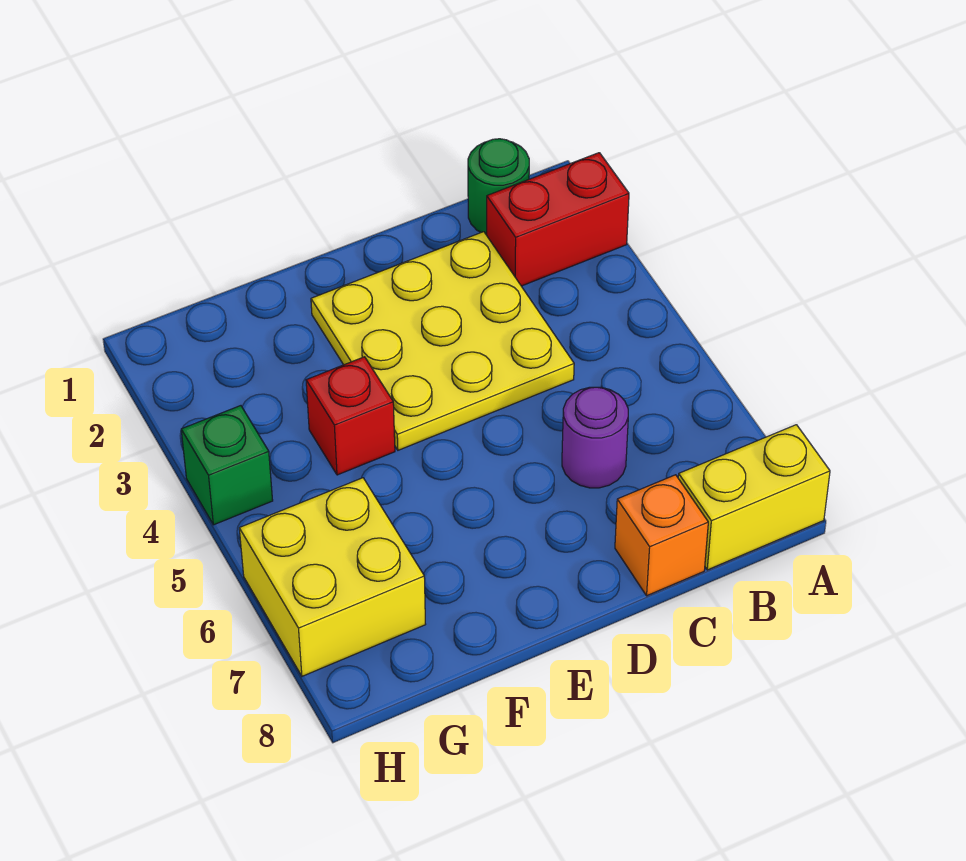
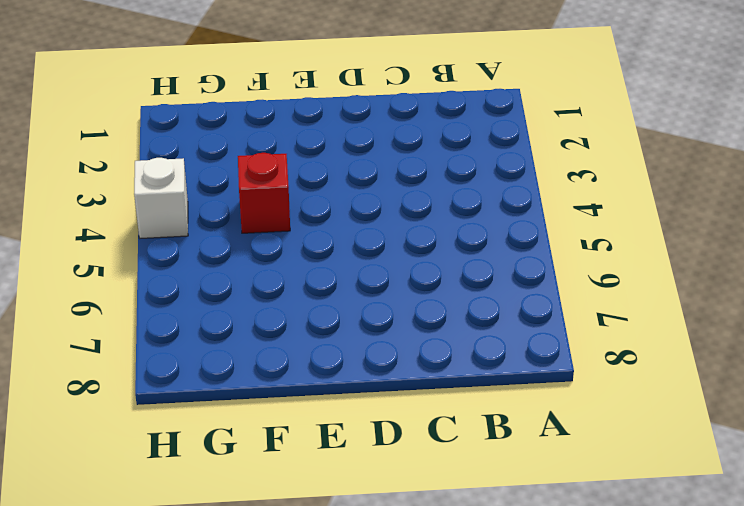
white brick H4 level 1 -> green brick H4 level 1
none -> red brick A2:B2 level 1
none -> yellow brick A8:B8 level 1

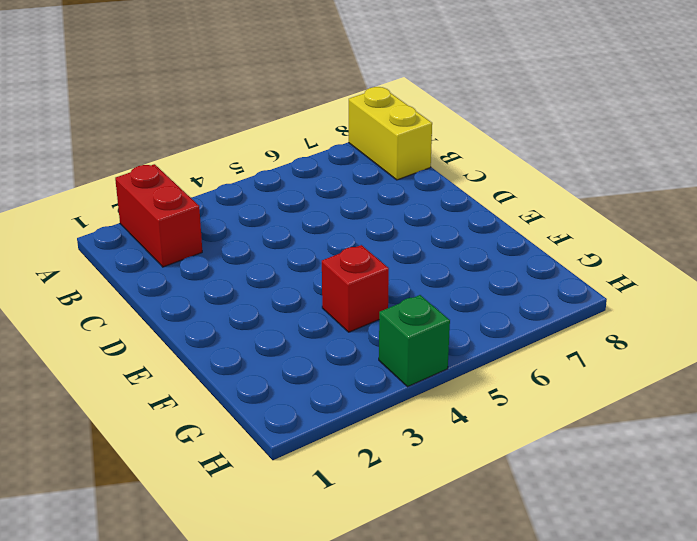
none -> green round brick B1 level 1
none -> yellow plate C2:E4 level 1

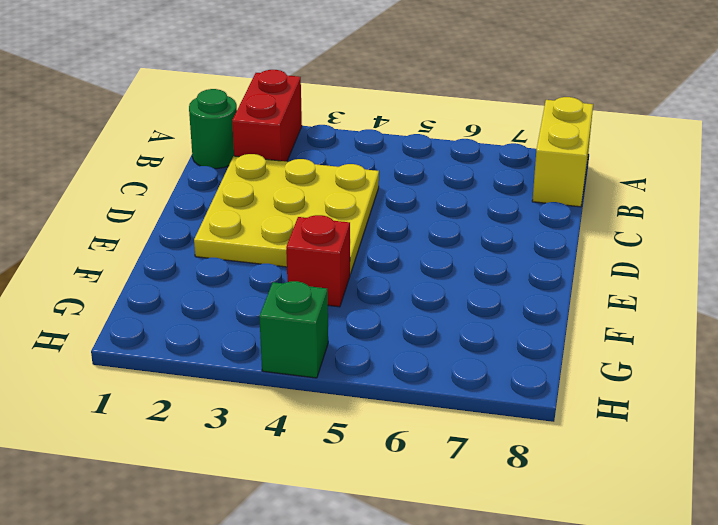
none -> purple round brick C6 level 1
none -> orange brick C8 level 1

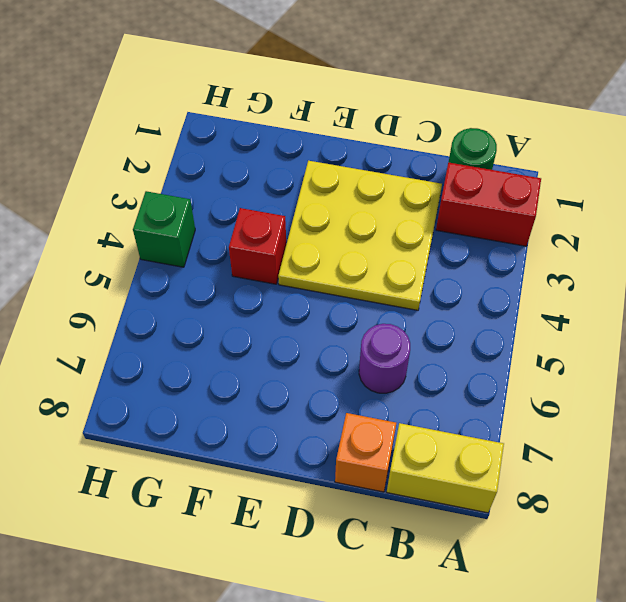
none -> yellow brick G6:H7 level 1

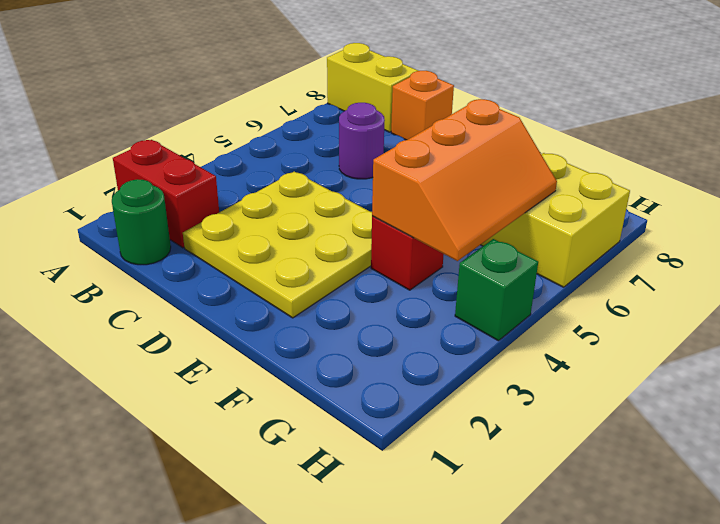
orange slope F4:G6 level 2 top F -> none

